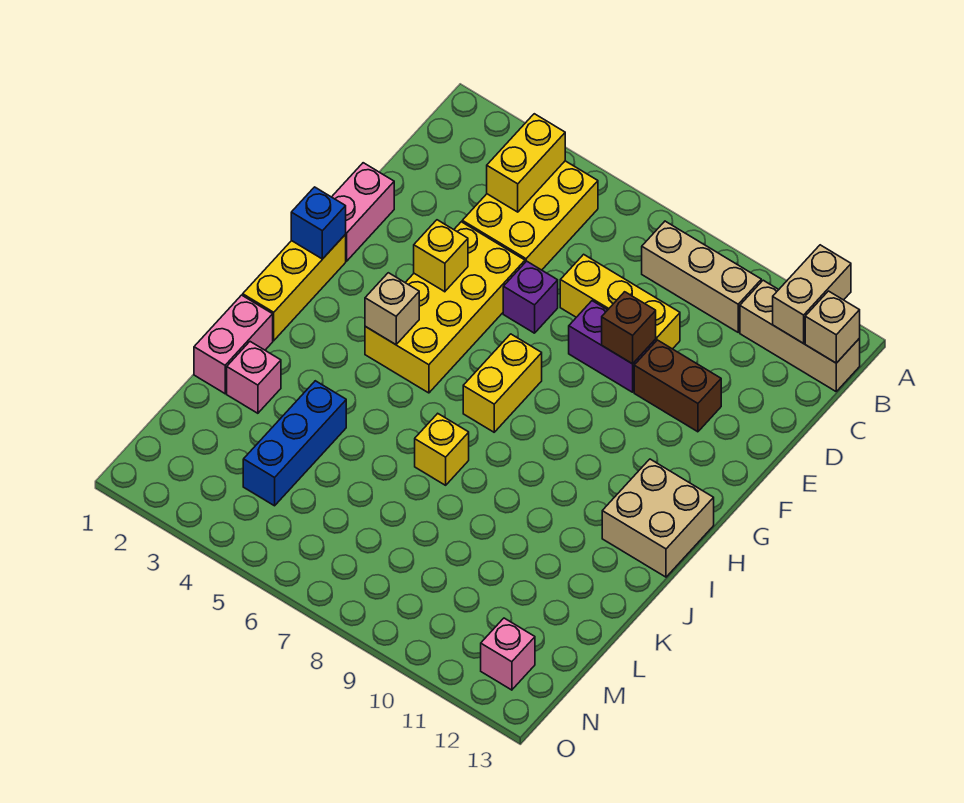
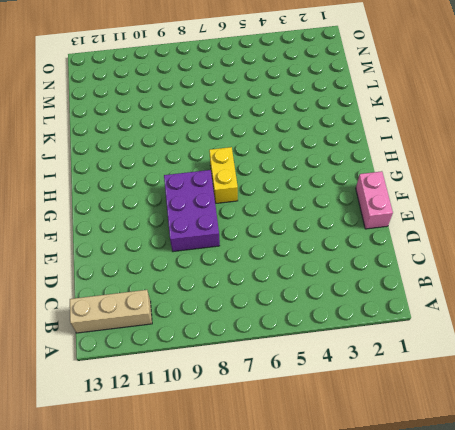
purple brick E8:G9 level 1 -> purple brick E8:E9 level 1
none -> yellow brick B4:D5 level 1
none -> tan brick B8:B10 level 1
none -> yellow brick D7:D9 level 1

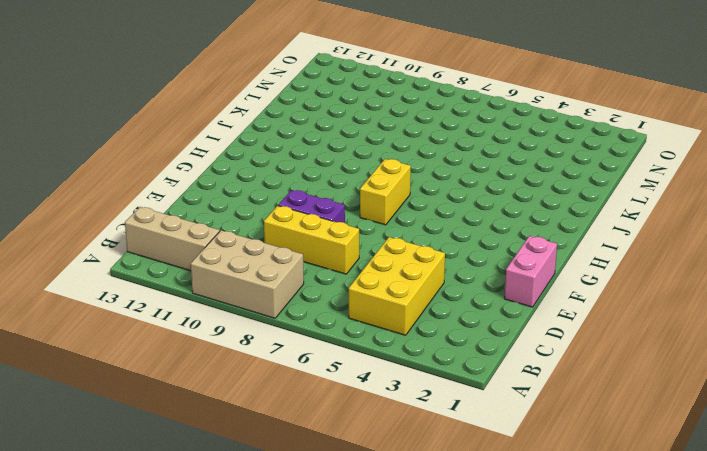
tan brick A8:B10 level 1 -> tan brick B8:B10 level 1
none -> yellow brick E4:H5 level 1
none -> purple brick E6 level 1
none -> brown brick E10:E11 level 1

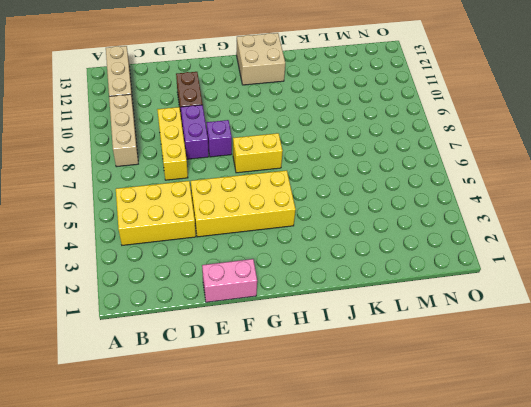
purple brick F8 level 1 -> purple brick E6 level 1
none -> yellow brick G1:I1 level 1
none -> pink brick J1:K1 level 1
none -> yellow brick J7 level 1

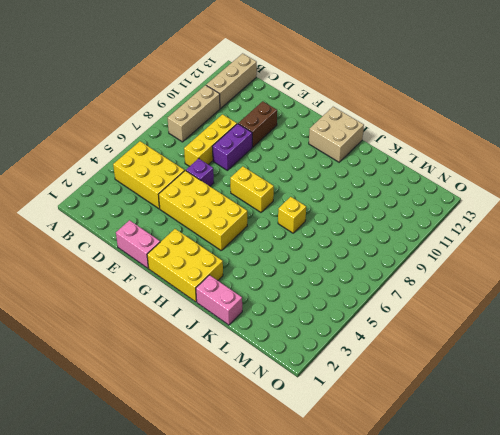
yellow brick G1:I2 level 1 -> yellow brick G1:I1 level 1
none -> pink brick K2 level 1
none -> blue brick K4:M4 level 1
none -> pink brick N12 level 1

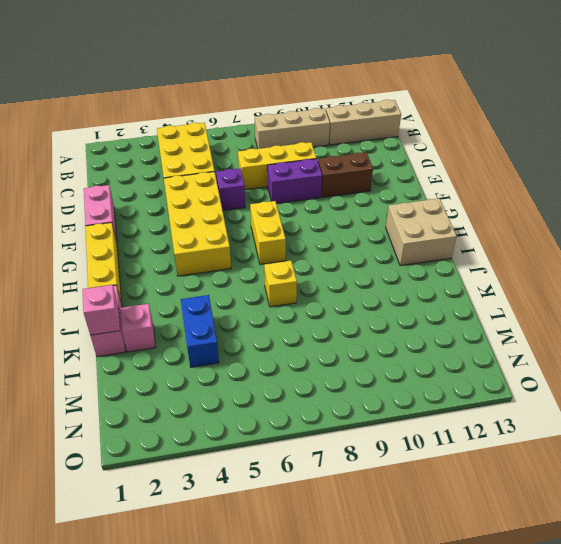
pink brick K1 level 2 -> pink brick N12 level 1
blue brick K4:L4 level 1 -> blue brick K4:M4 level 1
none -> tan brick A12:B12 level 2
none -> yellow brick B4:C4 level 2
none -> tan brick B13 level 2

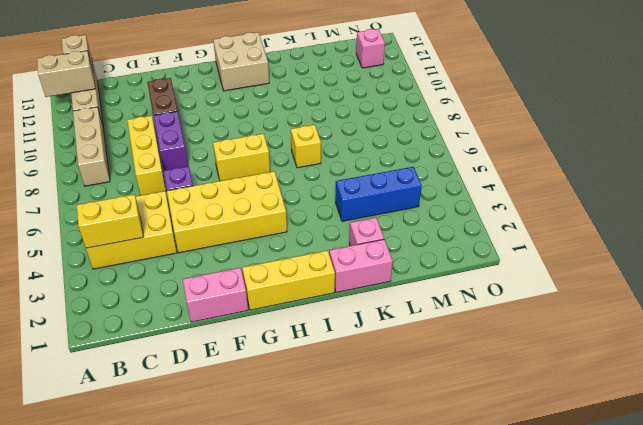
none -> brown brick E9 level 2
none -> yellow brick F4 level 2
none -> blue brick G1 level 2

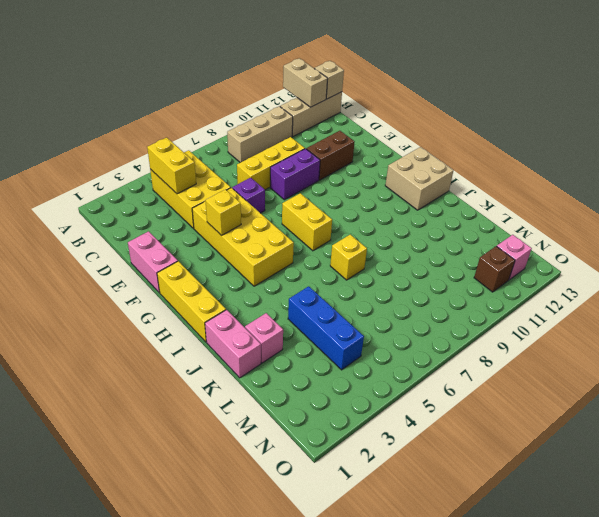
brown brick N11 level 1 -> brown brick E9 level 2
none -> blue brick G1 level 2
none -> tan brick H4 level 2

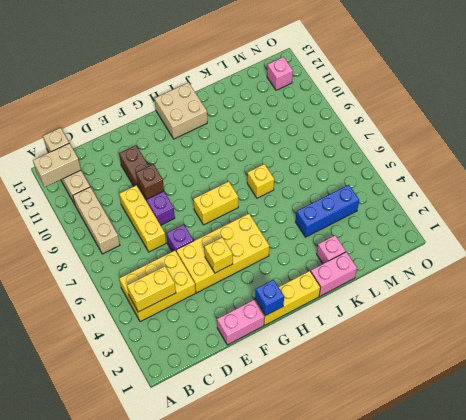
none -> tan brick H4 level 2

